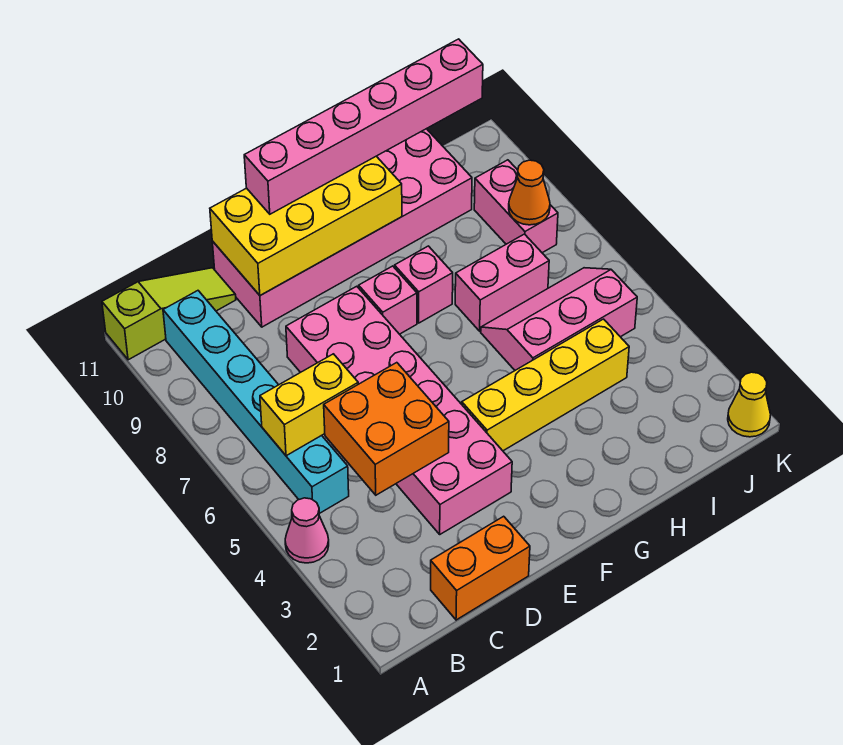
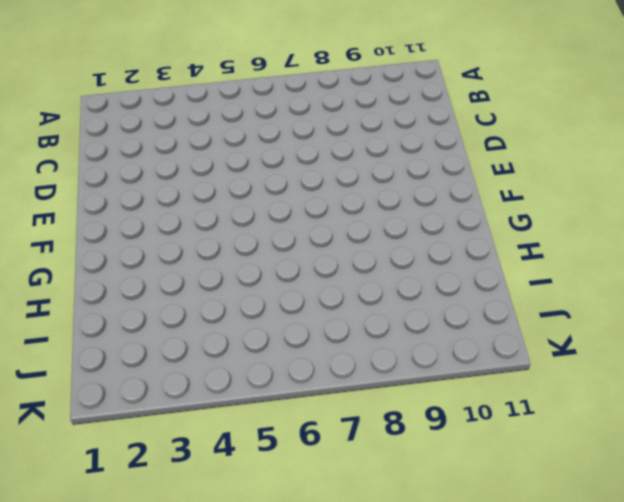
none -> pink cone A4 level 1
none -> lime slope A11:C11 level 1 top A
none -> cyan brick B5:B10 level 1

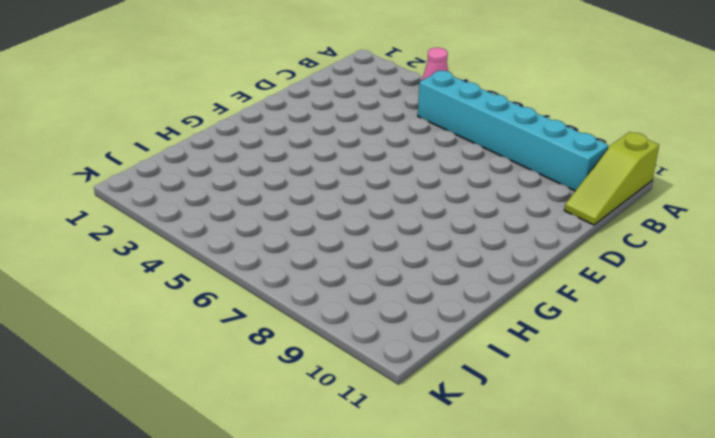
none -> orange brick C1:D1 level 1
none -> pink brick D3:E8 level 1
none -> pink brick D10:I11 level 1

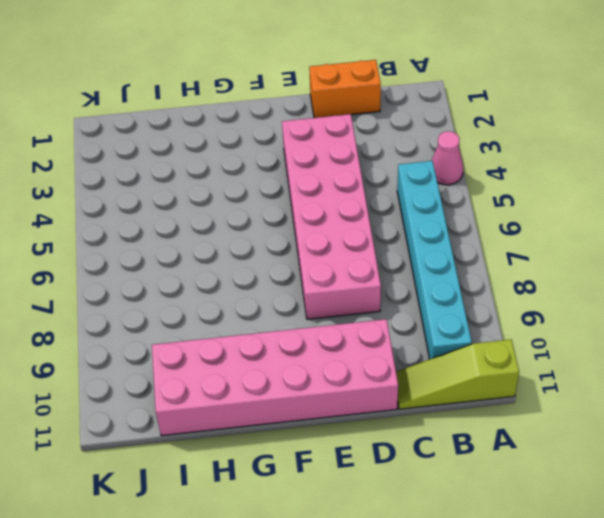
none -> yellow brick F4:I4 level 1
none -> pink brick F8 level 1
none -> pink brick G8 level 1

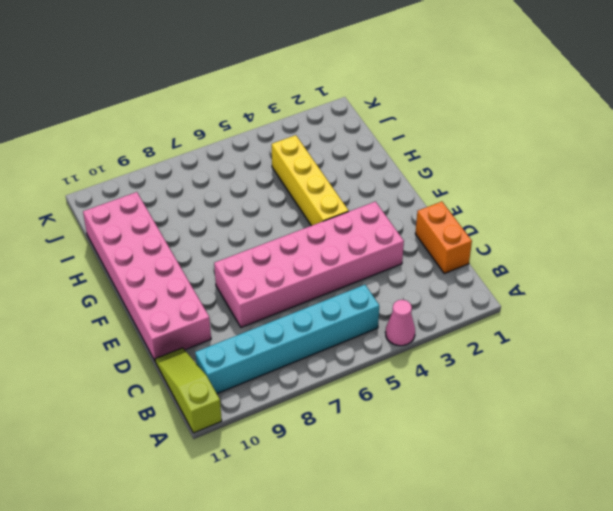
none -> pink brick F8 level 1
none -> pink brick G8 level 1
none -> pink slope H5:J6 level 1 top 5

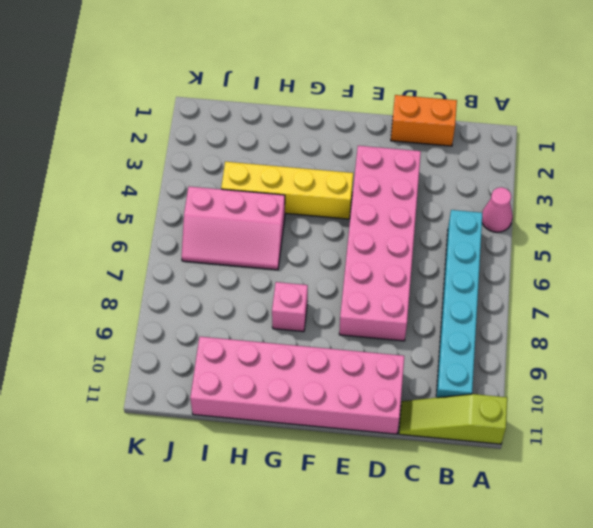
none -> pink brick F8 level 1
none -> pink brick H7:I7 level 1
none -> pink brick J8:J9 level 1

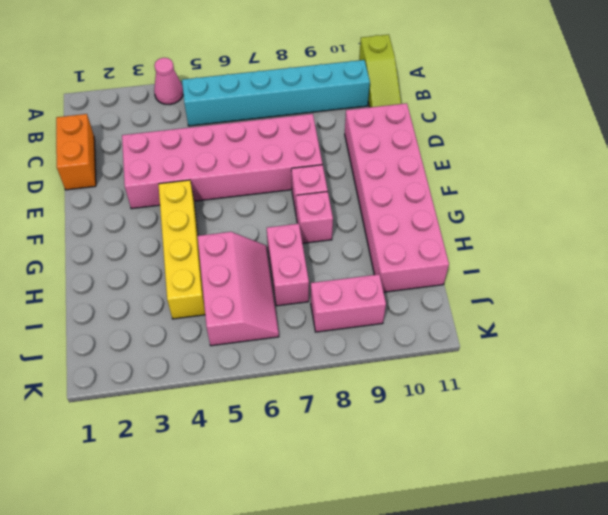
none -> yellow cone K1 level 1
none -> yellow brick B6:C6 level 2
none -> orange brick C4:D5 level 2

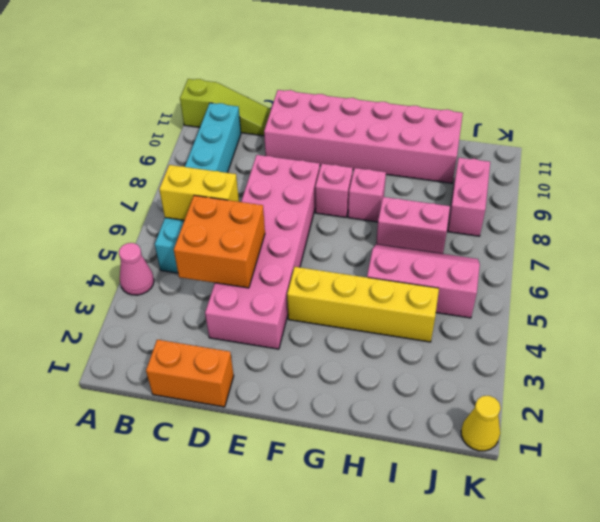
none -> yellow brick D10:G11 level 2
none -> orange cone J8 level 2
none -> pink brick E11:J11 level 3

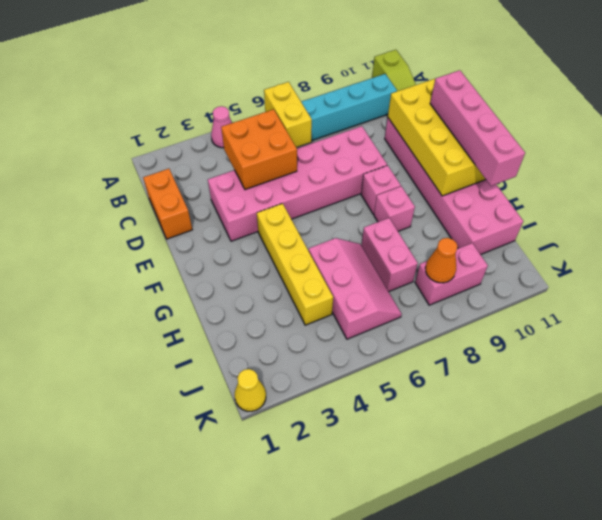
pink brick E11:H11 level 3 -> pink brick E11:J11 level 3

